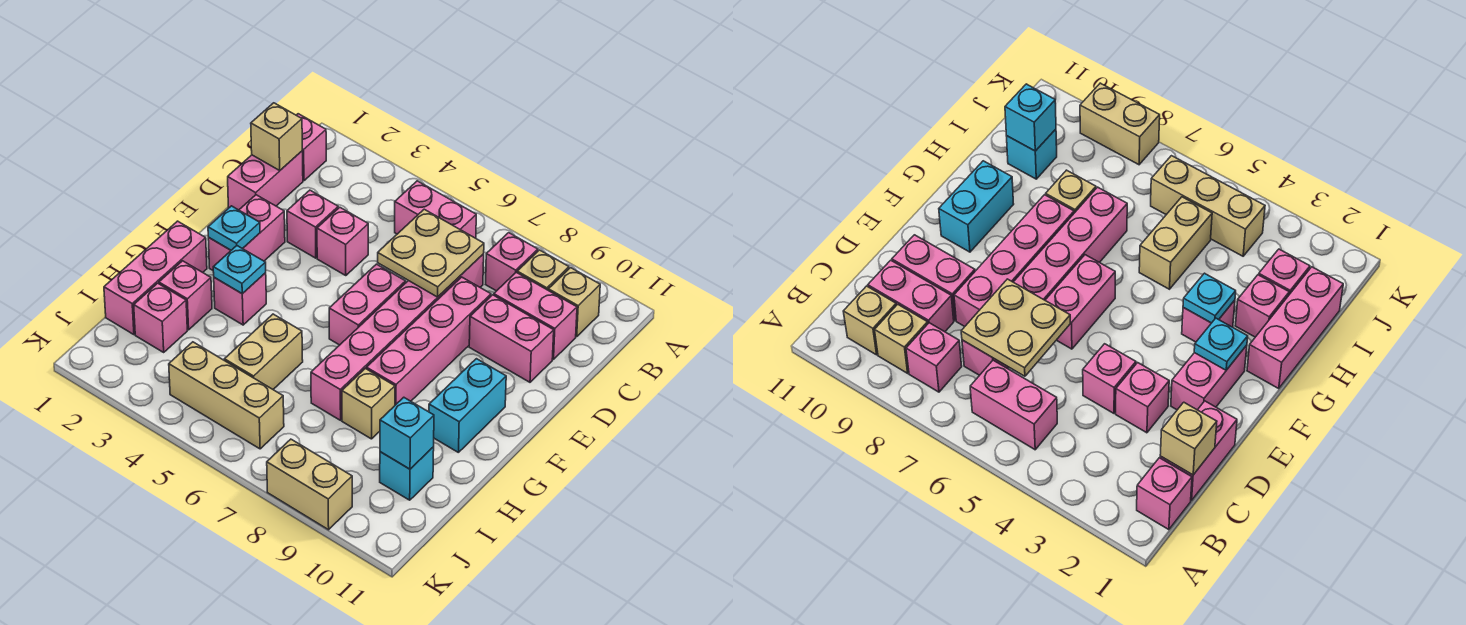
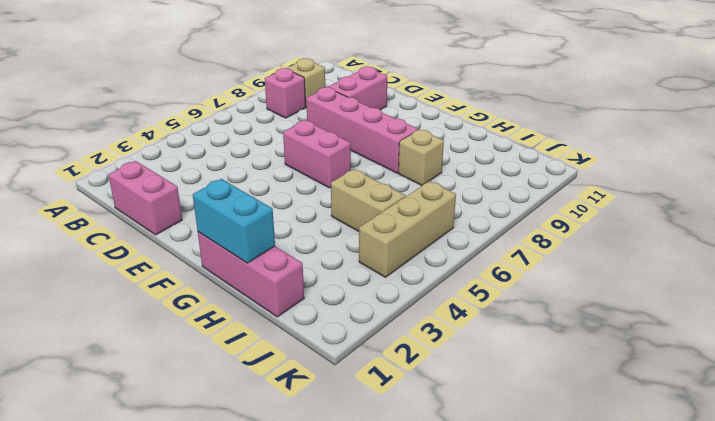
cyan brick G1:H1 level 2 -> cyan brick F10:G10 level 1
none -> pink brick B1 level 1
none -> pink brick B5:B6 level 1
none -> tan brick B10 level 1

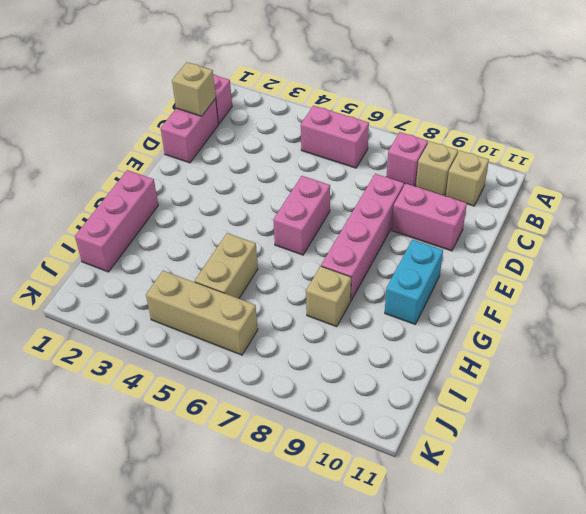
none -> pink brick C7:H7 level 1
none -> pink brick C9:C10 level 1
none -> pink brick D3 level 1

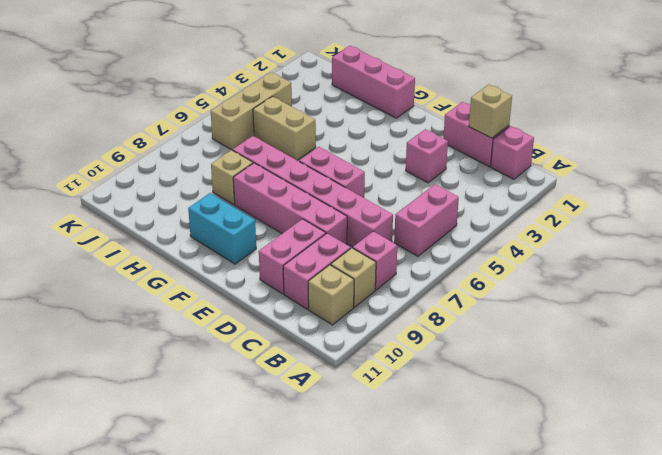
none -> pink brick D4 level 1
none -> pink brick E2:F2 level 1
none -> pink brick G3 level 1

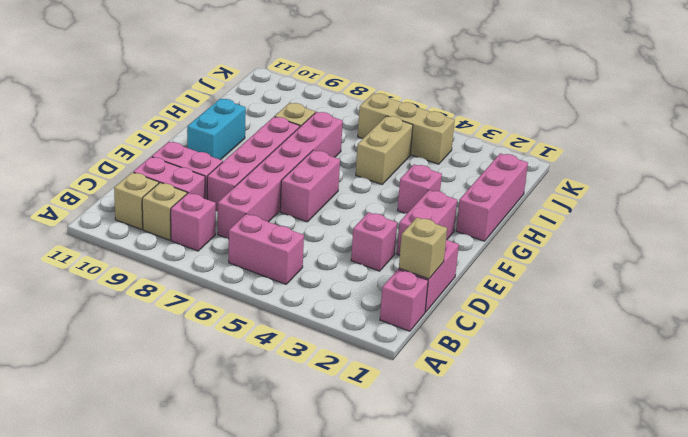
none -> pink brick D4 level 1
none -> pink brick H2 level 1
none -> pink brick I2 level 1

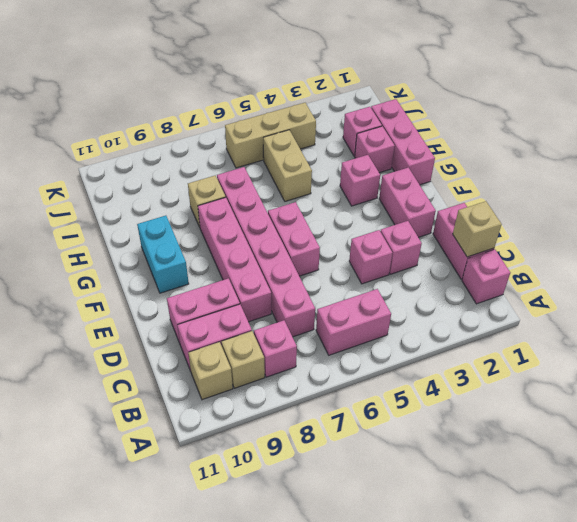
none -> cyan brick I10 level 1
none -> tan brick K8:K9 level 1
none -> tan plate C6:D7 level 2

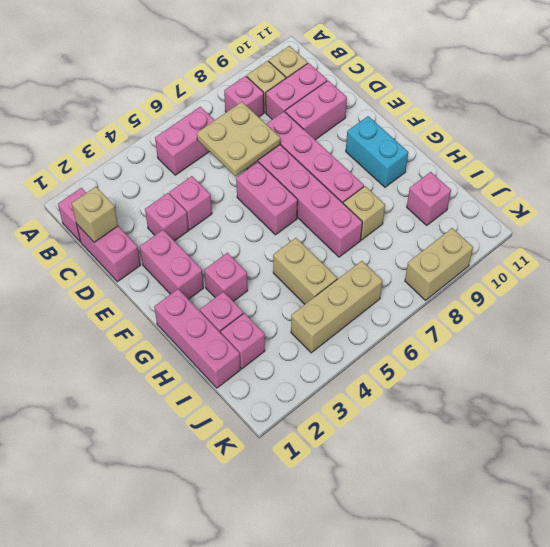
pink brick I10 level 1 -> cyan brick I10 level 1
none -> cyan plate F2 level 2
none -> cyan plate G3 level 2
none -> cyan brick I10 level 2

